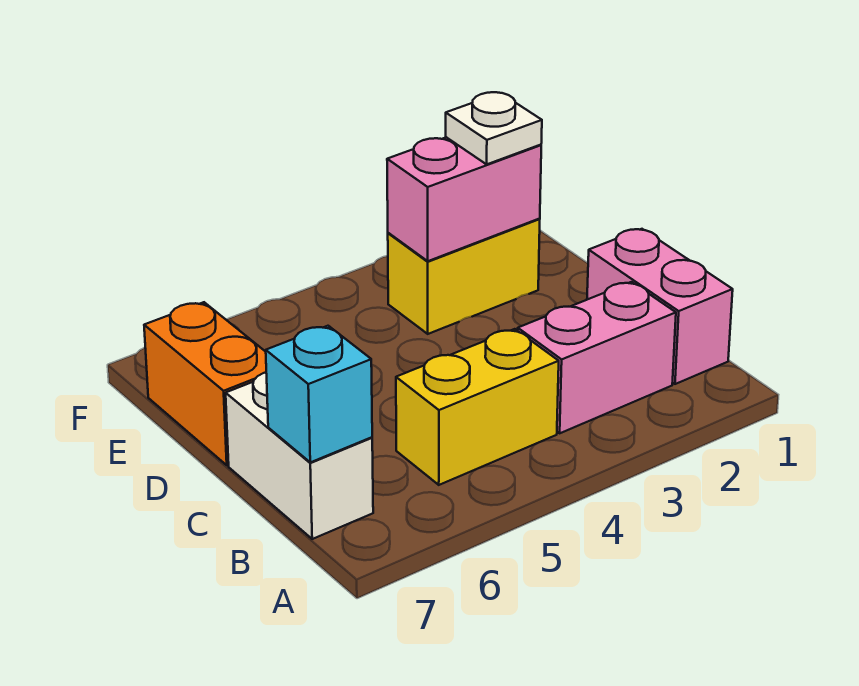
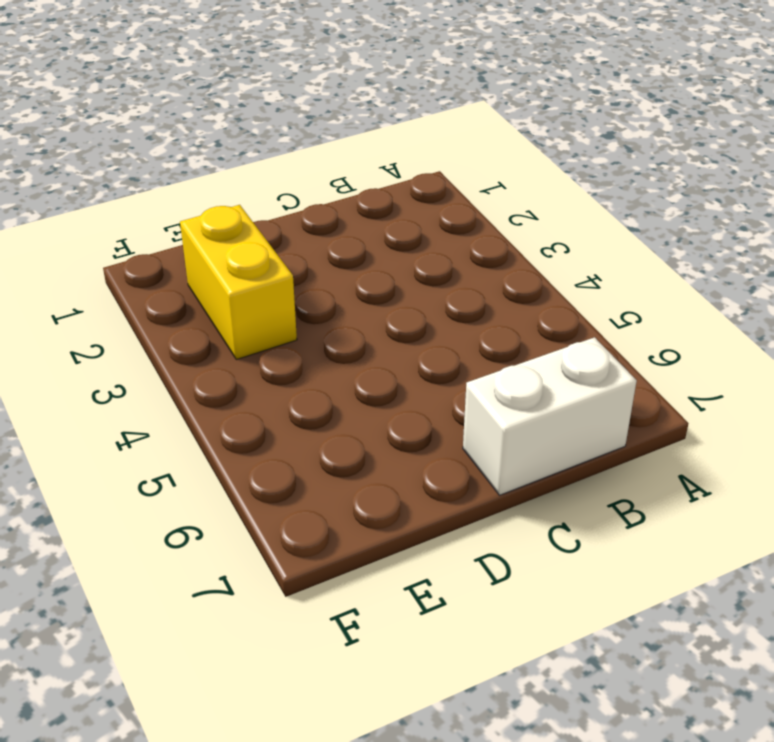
none -> pink brick B1:C1 level 1
none -> pink brick B2:B3 level 1

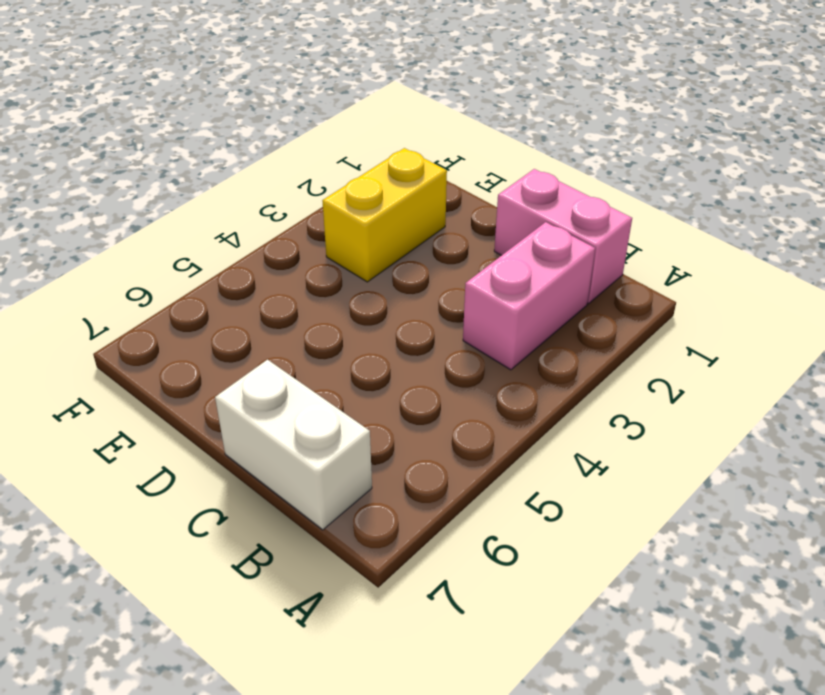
none -> yellow brick B4:B5 level 1
none -> orange brick D7:E7 level 1

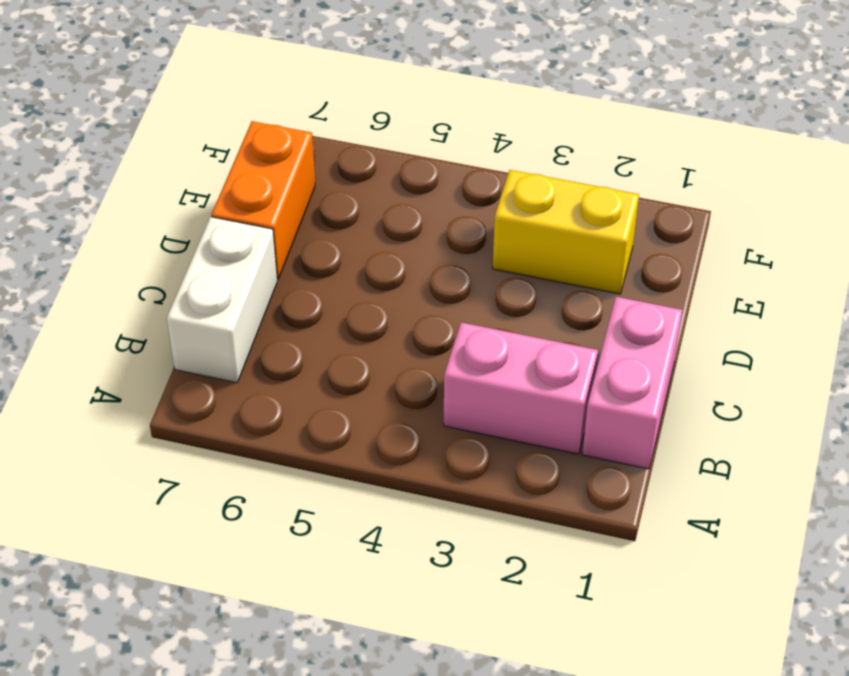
none -> yellow brick B4:B5 level 1
none -> cyan brick B7 level 2

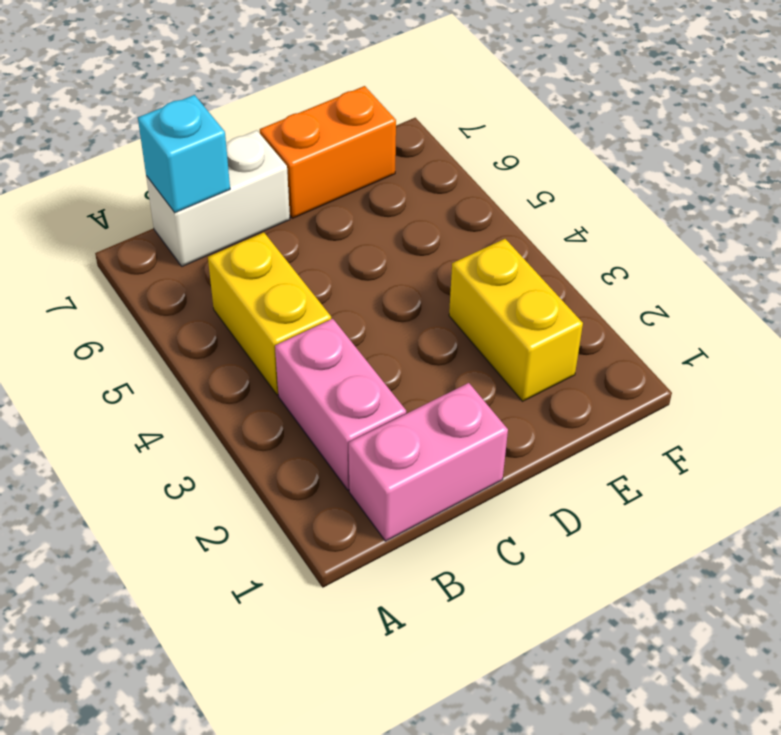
none -> pink brick E2:E3 level 2
none -> white plate E2 level 3

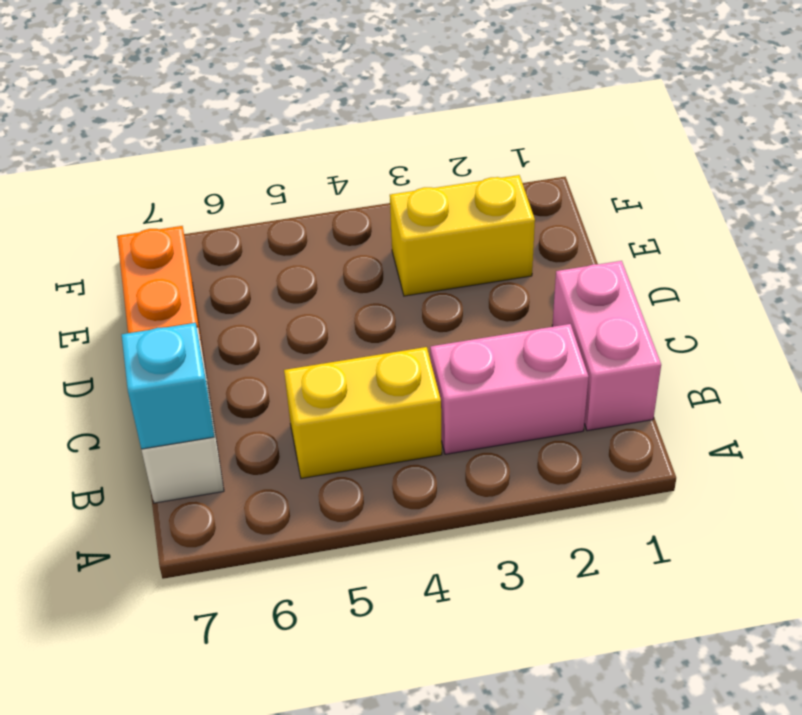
none -> pink brick E2:E3 level 2
none -> white plate E2 level 3

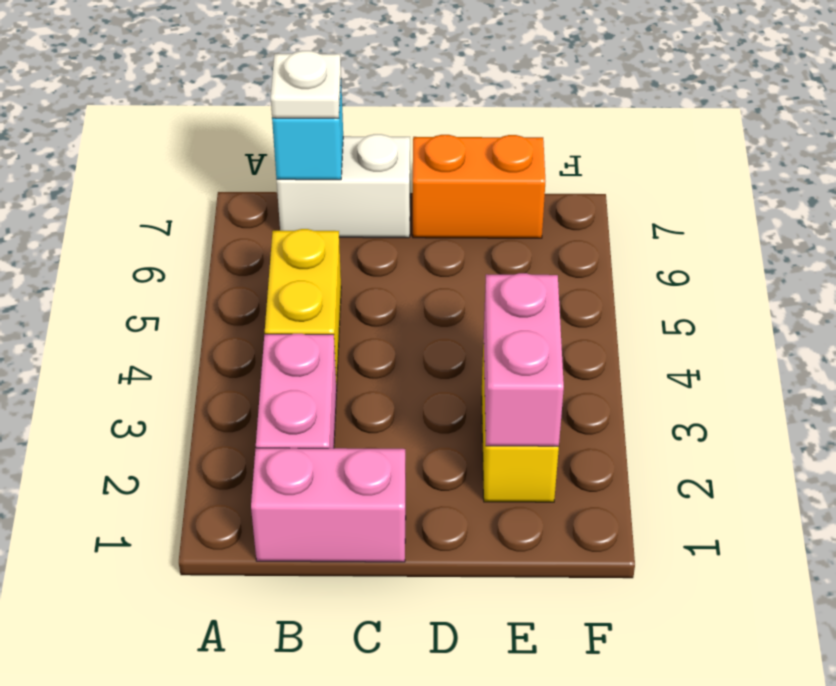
white plate B7 level 3 -> white plate E2 level 3

